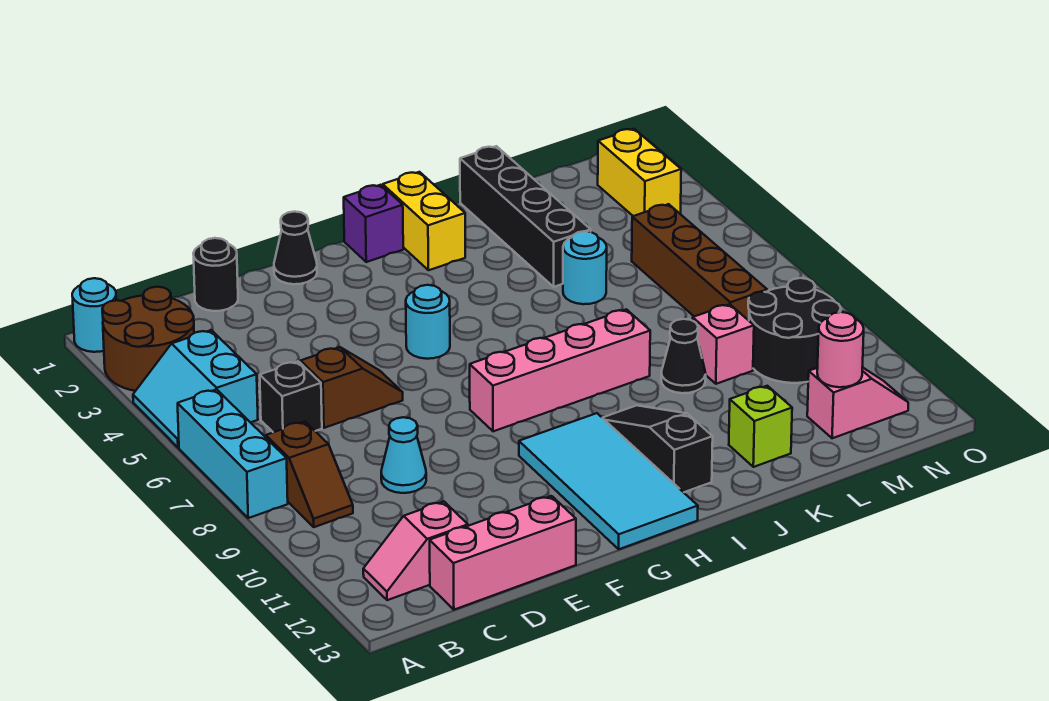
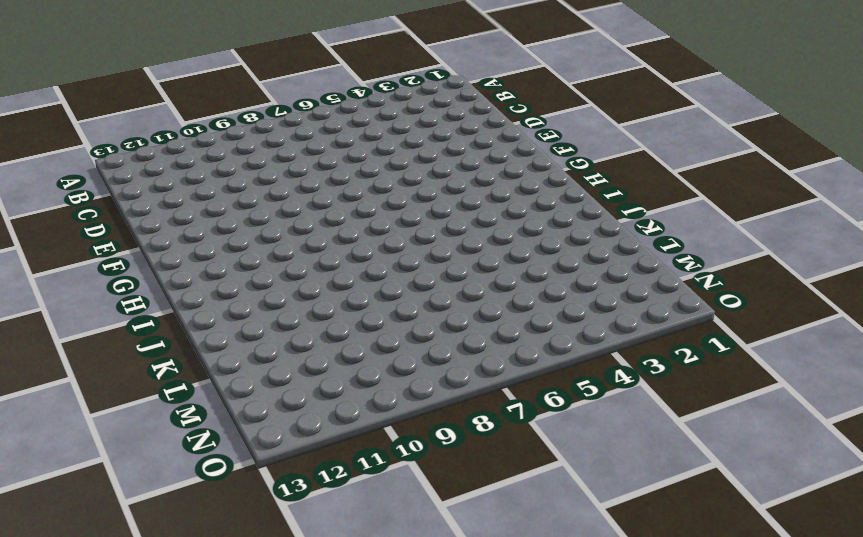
none -> cyan round brick A1 level 1
none -> brown round brick A2:B3 level 1
none -> cyan slope A4:B5 level 1 top B

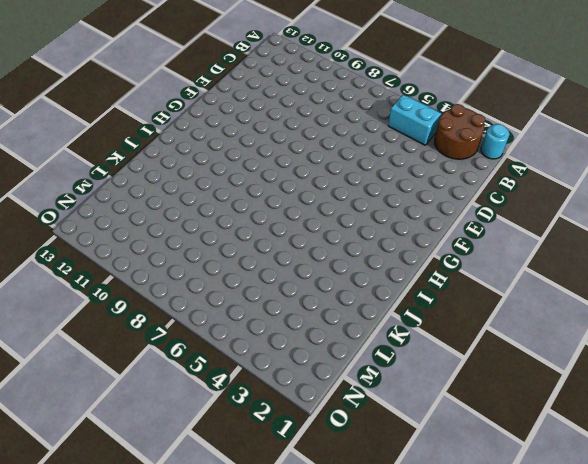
none -> cyan brick A6:A8 level 1
none -> brown slope B8:B9 level 1 top 8
none -> pink slope B12:C12 level 1 top C

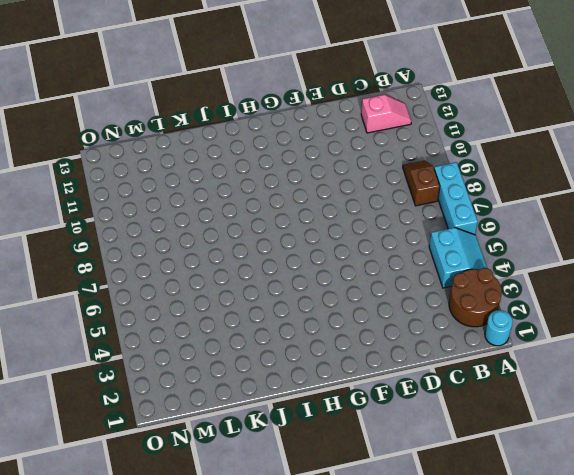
none -> black brick C6 level 1
none -> pink brick C13:E13 level 1
none -> black round brick D1 level 1

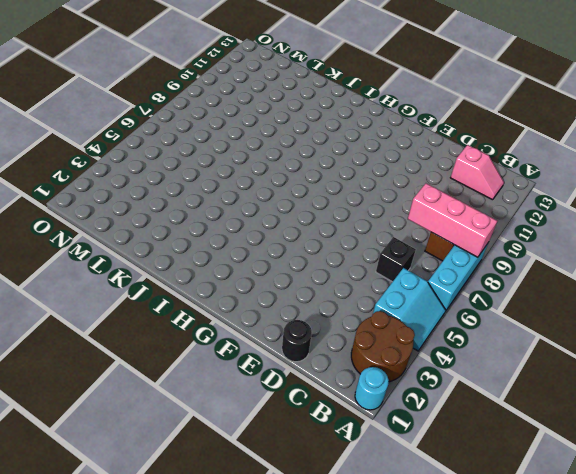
pink brick A8:C8 level 2 -> pink brick C13:E13 level 1
none -> brown slope D6:E6 level 1 top D
none -> cyan cone D9 level 1
none -> black cone F1 level 1

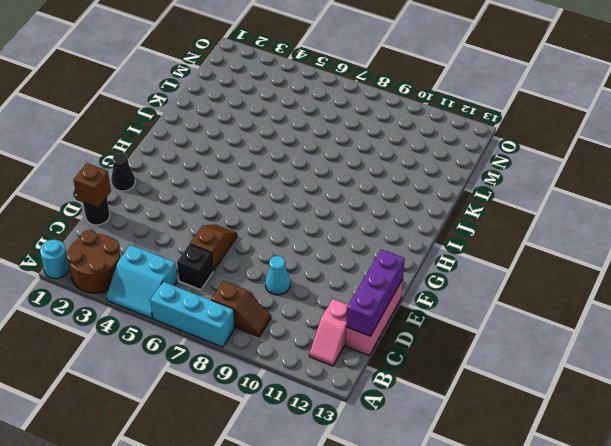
purple brick C13:E13 level 2 -> none
brown brick D1 level 2 -> none
none -> cyan round brick G5 level 1
none -> pink brick G8:J8 level 1
none -> cyan tile G10:H13 level 1

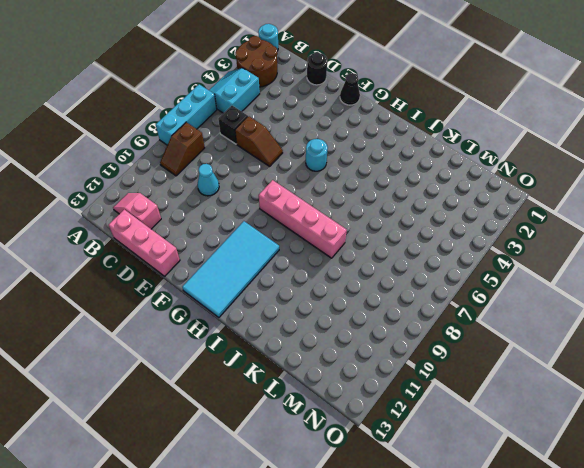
none -> purple brick H1 level 1
none -> yellow brick I1:I2 level 1
none -> black slope I10:I12 level 1 top 12

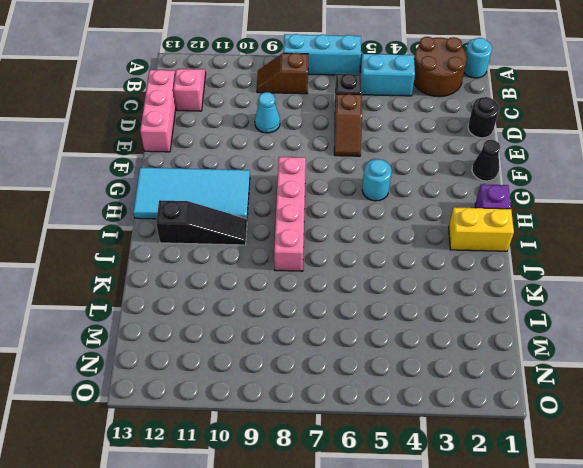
none -> black brick K1:K4 level 1
none -> cyan round brick K5 level 1
none -> black cone K9 level 1

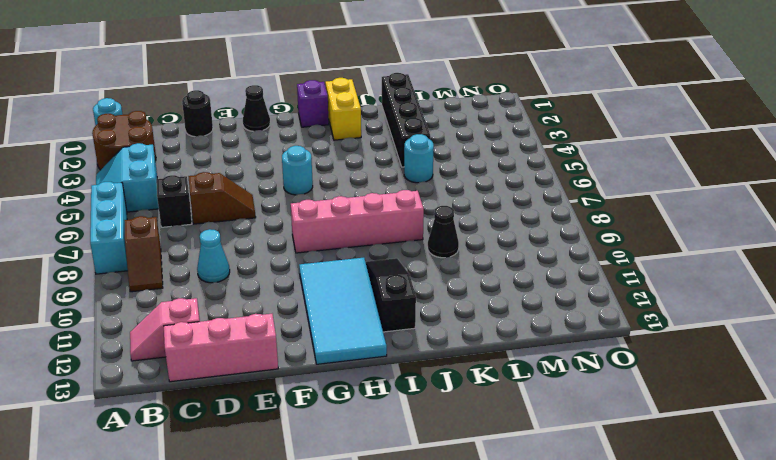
none -> lime brick K12 level 1
none -> pink brick L9 level 1
none -> brown brick M5:M8 level 1

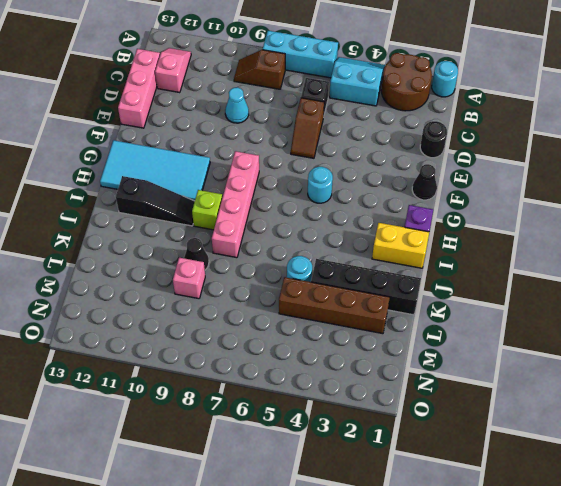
lime brick I9 level 1 -> lime brick K12 level 1
brown brick L2:L5 level 1 -> brown brick M5:M8 level 1
none -> black round brick M9:N10 level 1
none -> pink slope M12:N12 level 1 top M
none -> yellow brick N2:N3 level 1

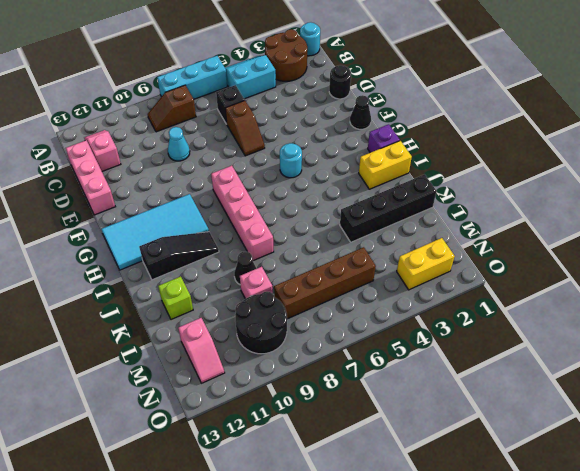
none -> cyan round brick K5 level 1
none -> pink round brick M12 level 2

